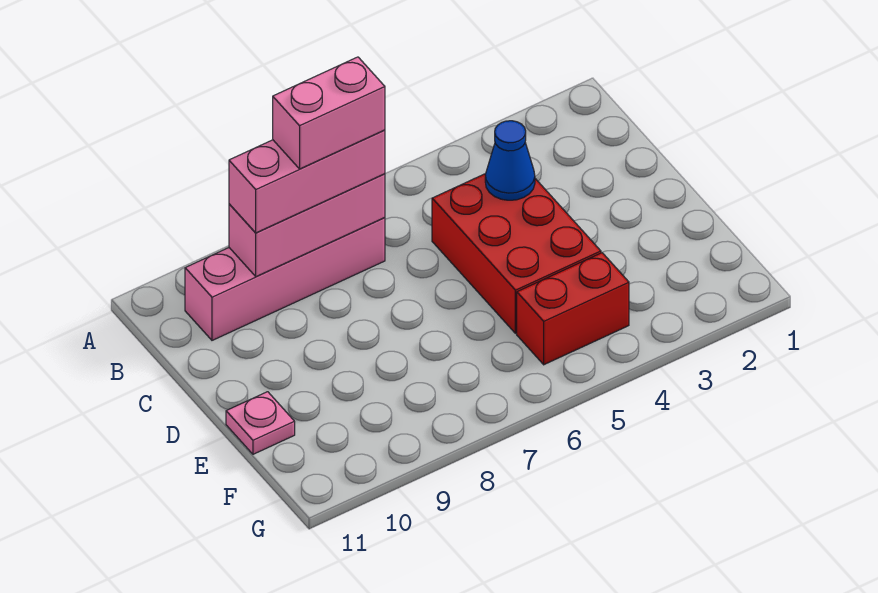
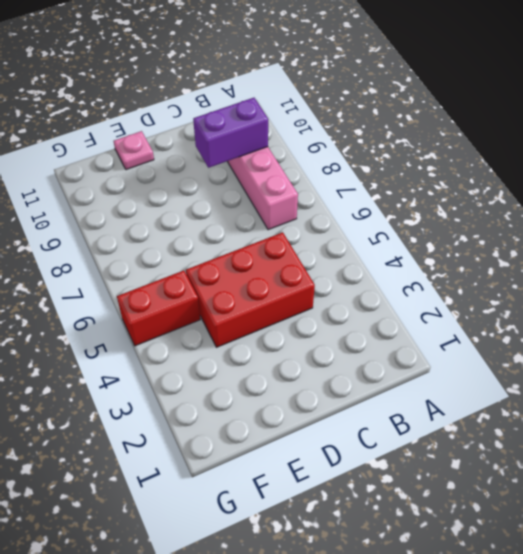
purple brick B9:C9 level 2 -> pink brick B7:B9 level 2
red brick F5:G5 level 1 -> red brick F4:F5 level 1
none -> blue cone C4 level 2
none -> pink brick B7:B9 level 3

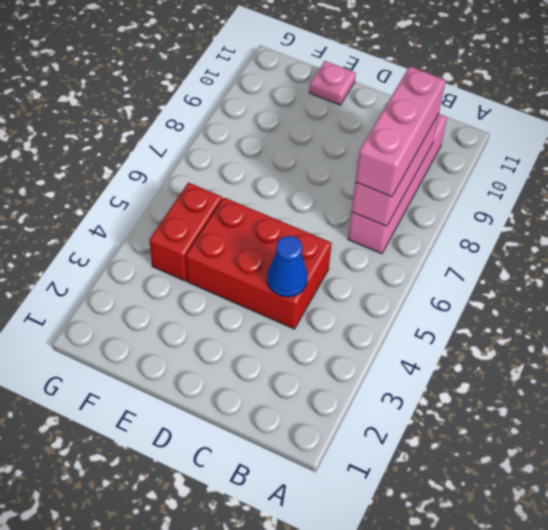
none -> pink brick B7:B8 level 4

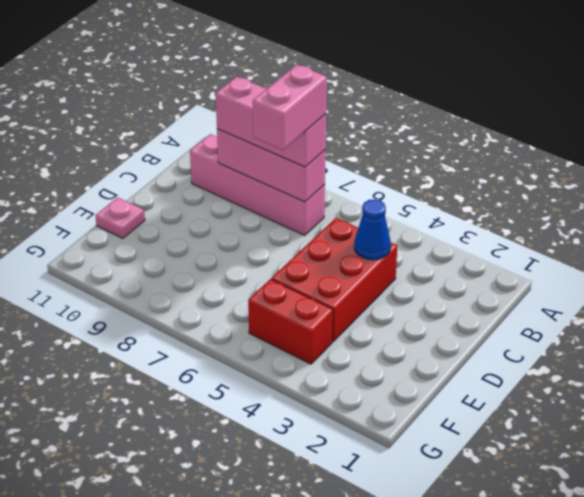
pink brick B7:C7 level 4 -> pink brick B7:B8 level 4

